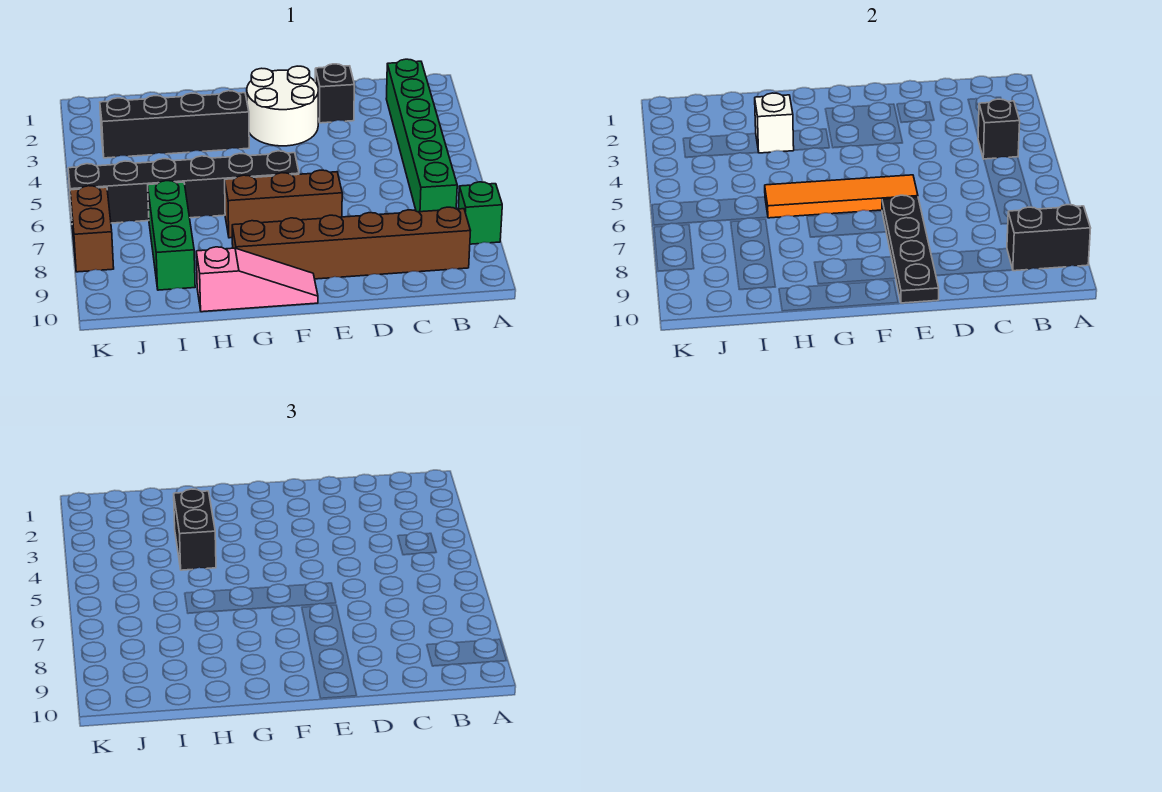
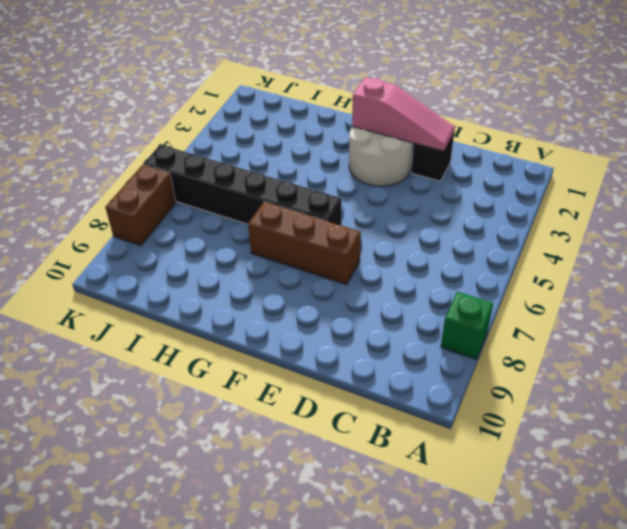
pink slope D2:F2 level 2 top F -> pink slope F10:H10 level 1 top H
none -> green brick B2:B7 level 1
none -> brown brick B9:G9 level 1
none -> black brick G3:J3 level 1

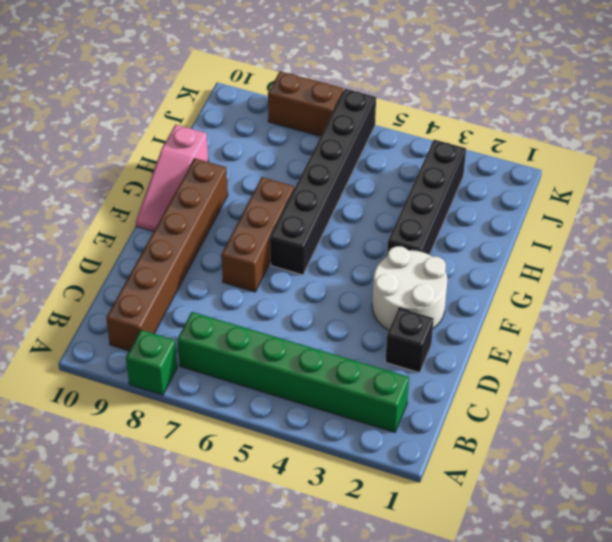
none -> green brick I7:I9 level 1
none -> black brick A9:B9 level 2
none -> black brick B4 level 2

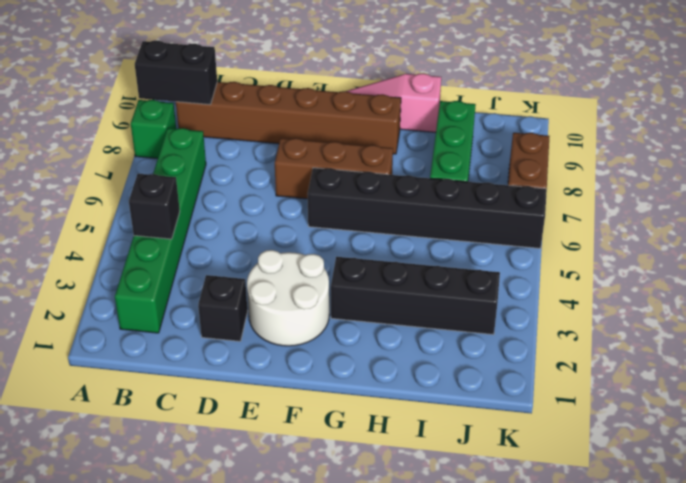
none -> orange tile E6:H6 level 2
none -> black plate E7:E10 level 2
none -> white brick H3 level 2

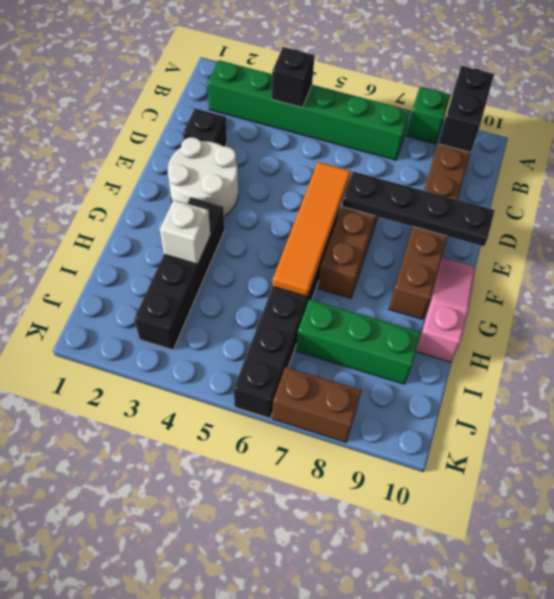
none -> black brick H3:H4 level 3

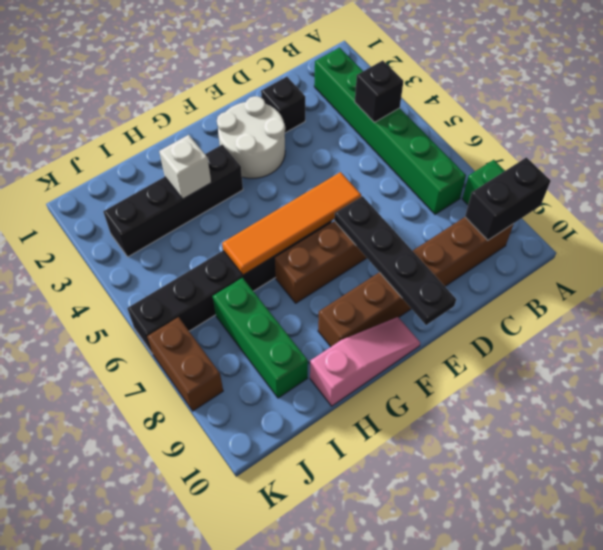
none -> black brick H3:H4 level 3

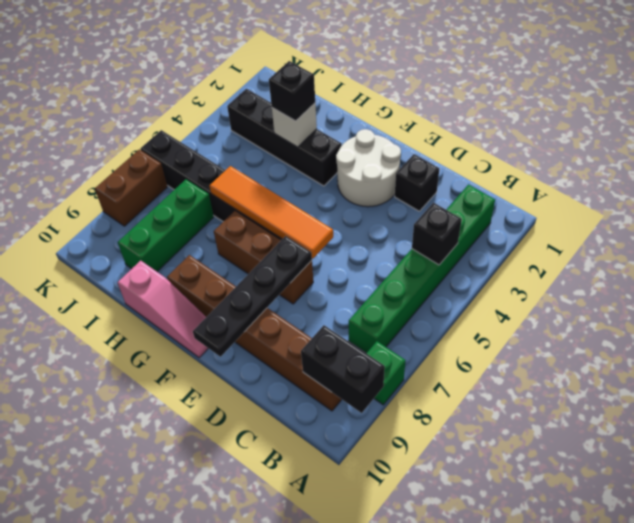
black brick H3 level 3 -> black brick H3:H4 level 3

